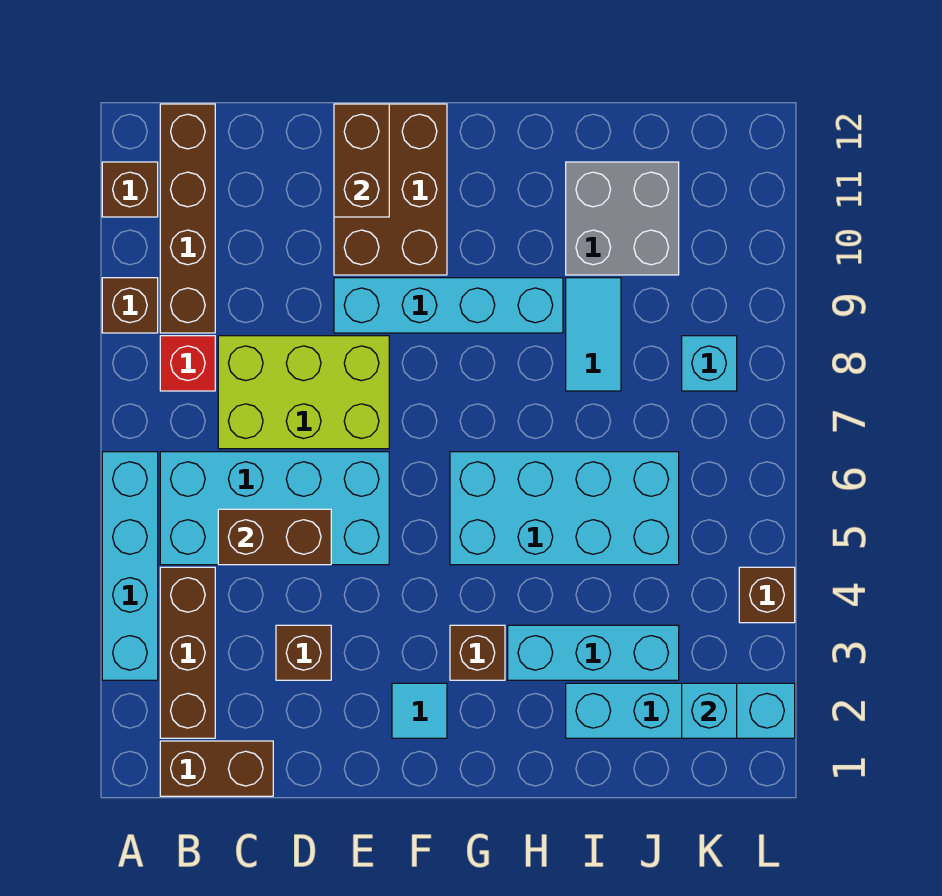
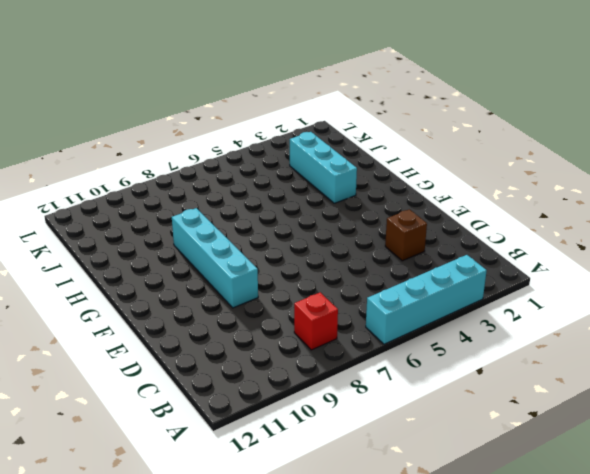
none -> brown brick A9 level 1
none -> brown brick A11 level 1
none -> brown brick B1:C1 level 1

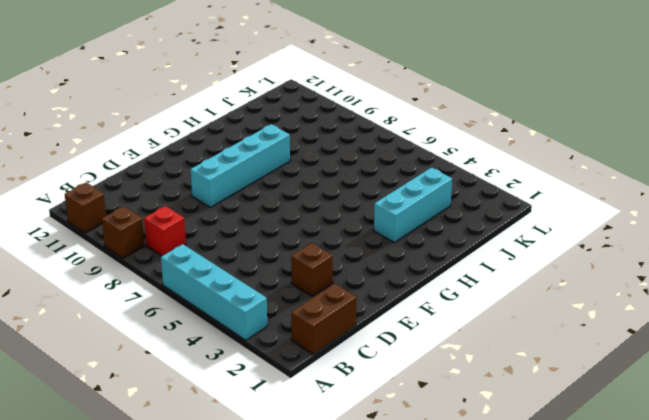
none -> brown brick B2:B4 level 1
none -> cyan brick B5:E6 level 1
none -> brown brick B9:B12 level 1

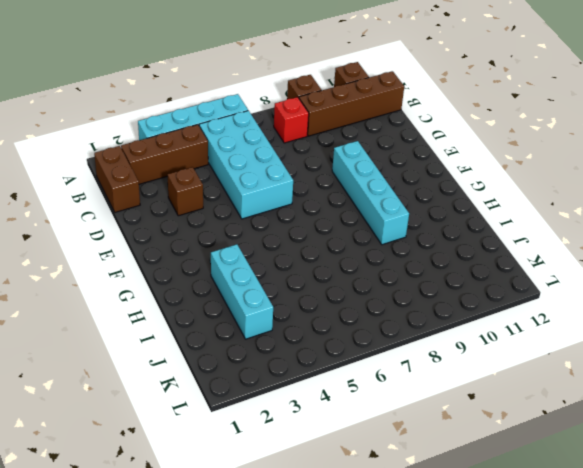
none -> lime brick C7:E8 level 1
none -> brown brick E10:F12 level 1
none -> cyan tile F2 level 1

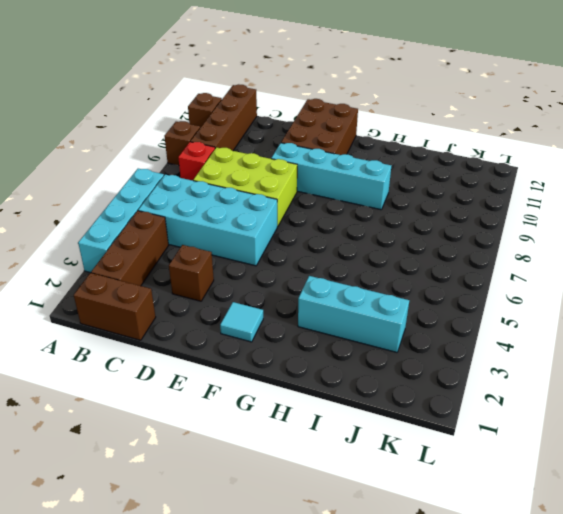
none -> brown brick G3 level 1
none -> cyan brick G5:J6 level 1
none -> cyan brick I2:L2 level 1

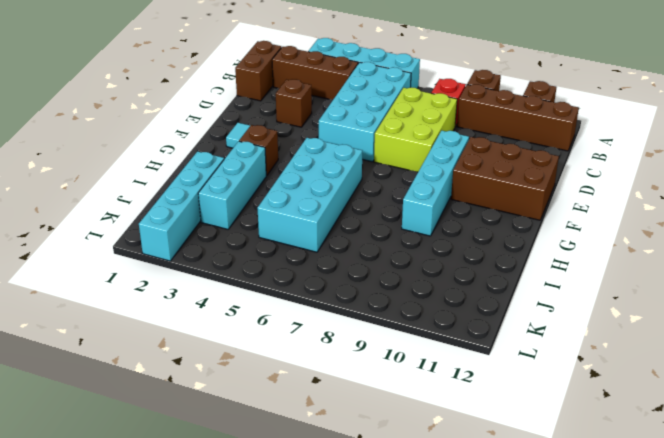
none -> cyan tile I8:I9 level 1
none -> grey brick I10:J11 level 1
none -> cyan brick K8 level 1

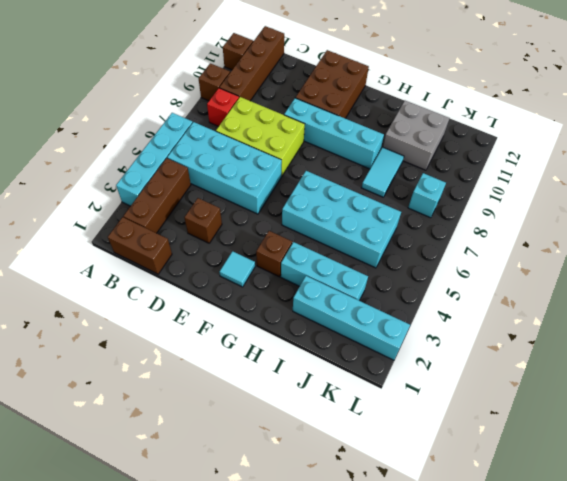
none -> brown brick L4 level 1
none -> brown brick C5:D5 level 2
none -> brown brick E11:E12 level 2

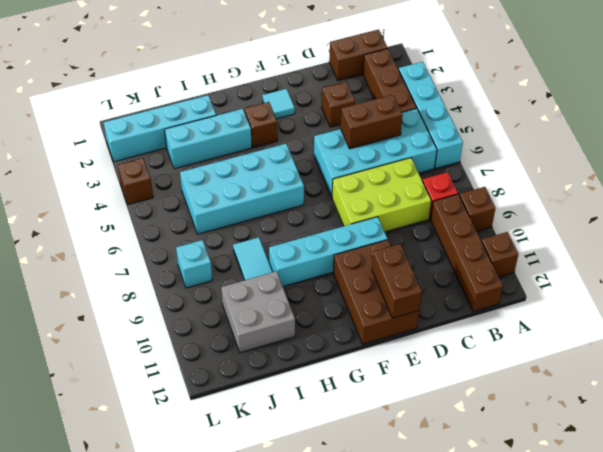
none -> cyan brick K2 level 2

